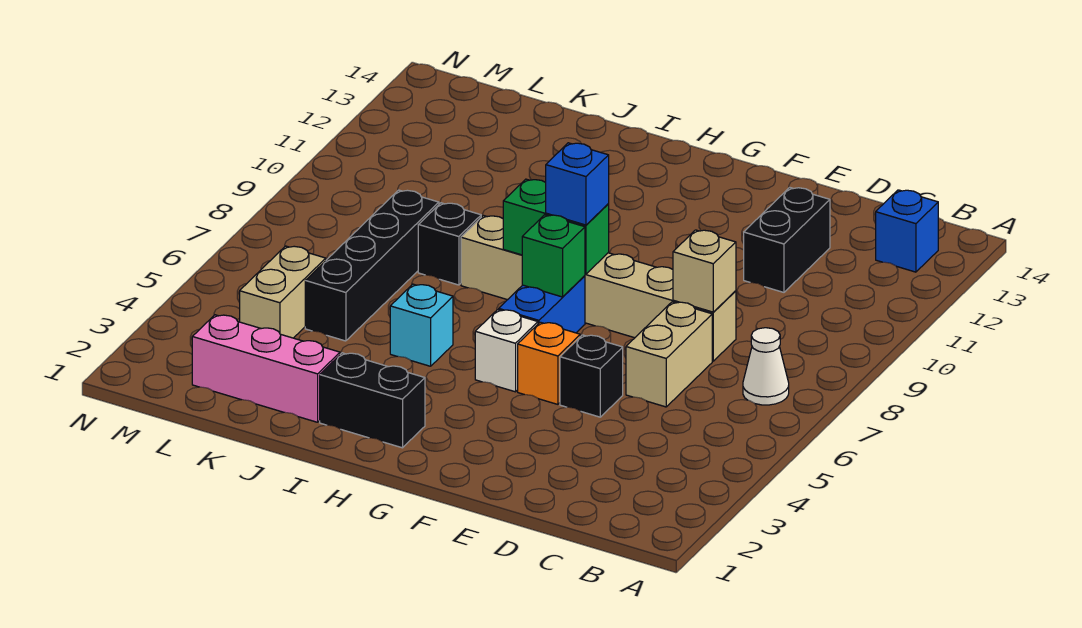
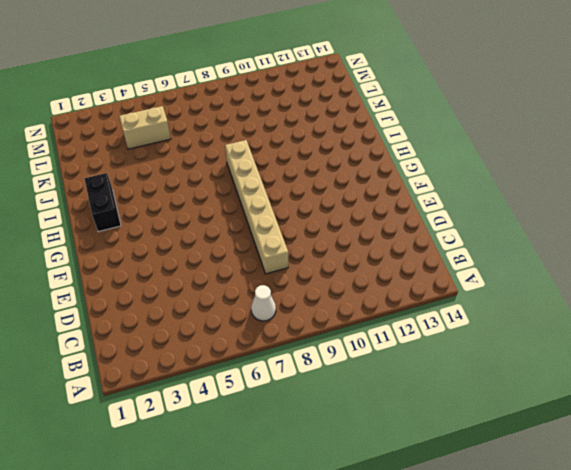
none -> blue brick B13 level 1
none -> tan brick D6:D7 level 1
none -> black brick D11:D12 level 1

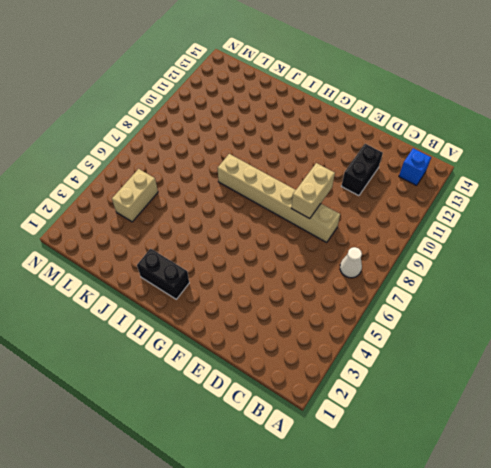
tan brick E8:E9 level 2 -> tan brick D6:D7 level 1
none -> black brick E5 level 1
none -> orange brick F5 level 1
none -> white brick G5 level 1

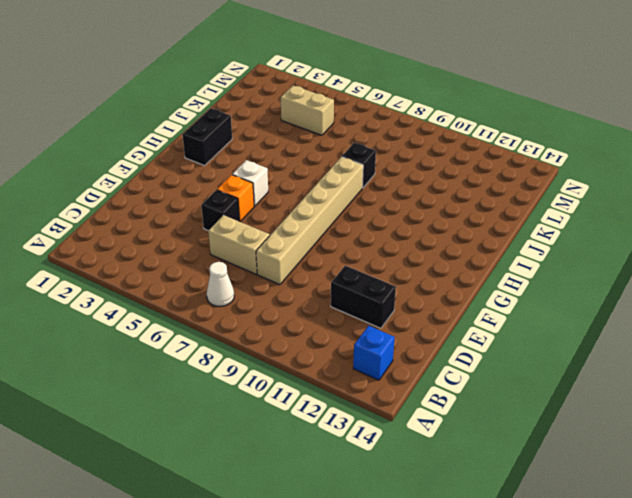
none -> blue brick G6:G7 level 1
none -> cyan brick I5 level 1
none -> pink brick J2:L2 level 1

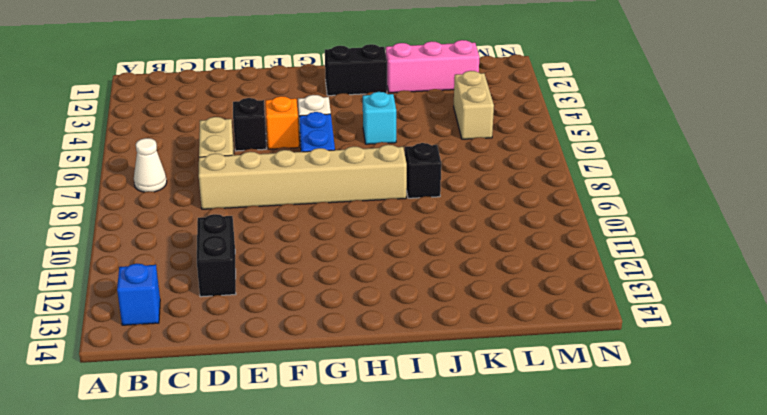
none -> black brick K5:K8 level 1
none -> tan brick D8 level 2
none -> green brick G7 level 2

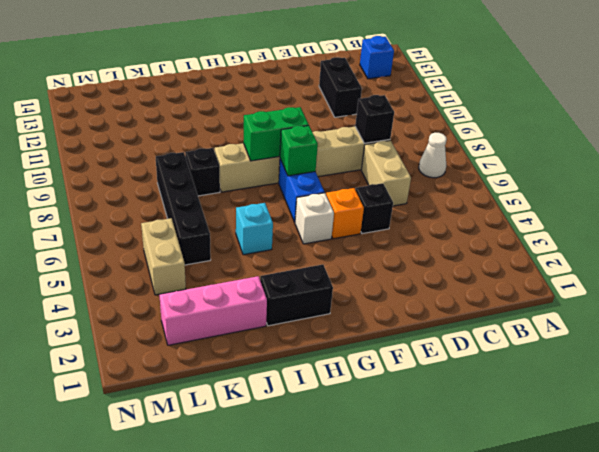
black brick D8 level 2 -> tan brick D8 level 2
none -> blue brick G8 level 3

